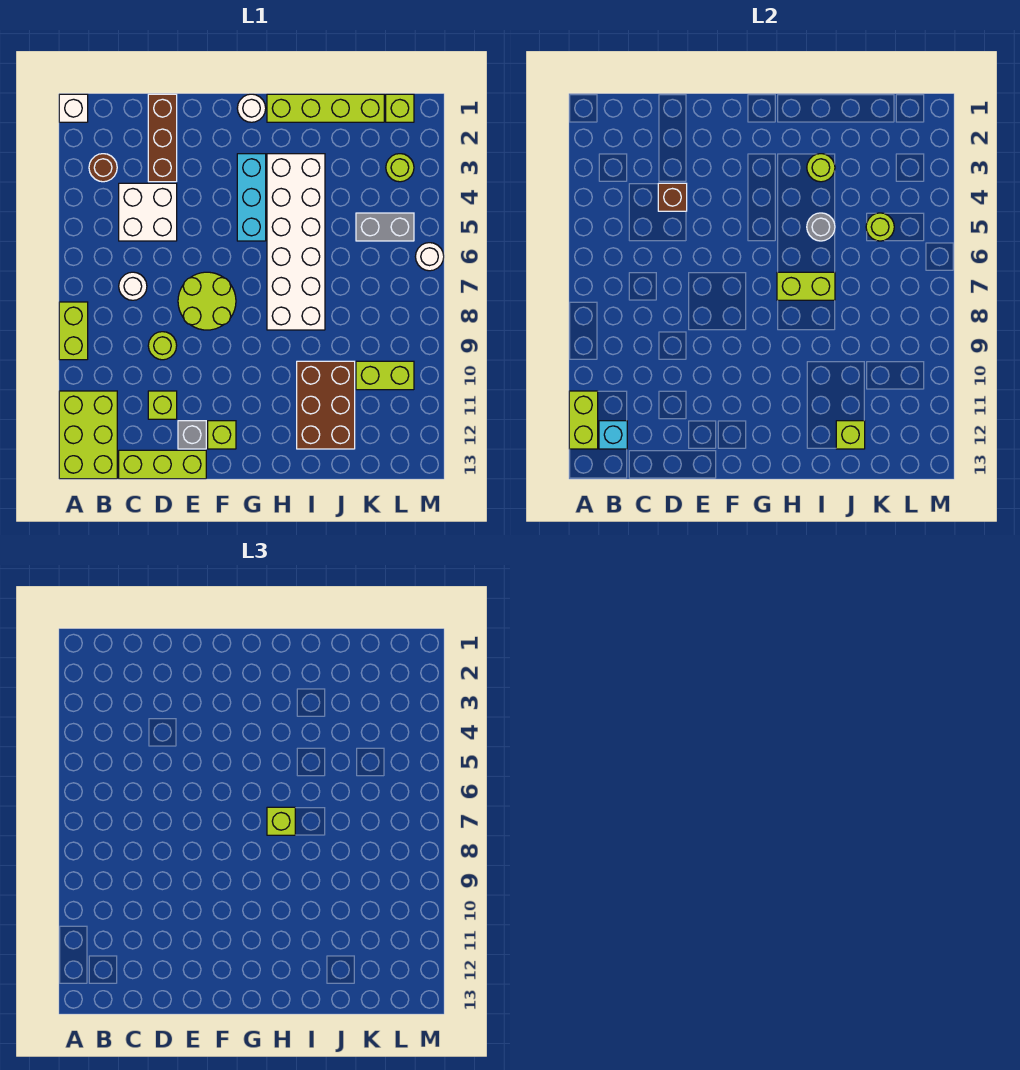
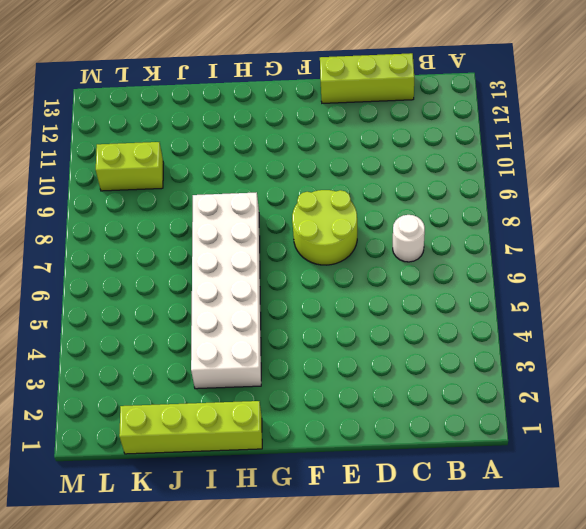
none -> white brick A1 level 1
none -> lime brick A8:A9 level 1
none -> lime brick A11:B13 level 1
none -> brown round brick B3 level 1

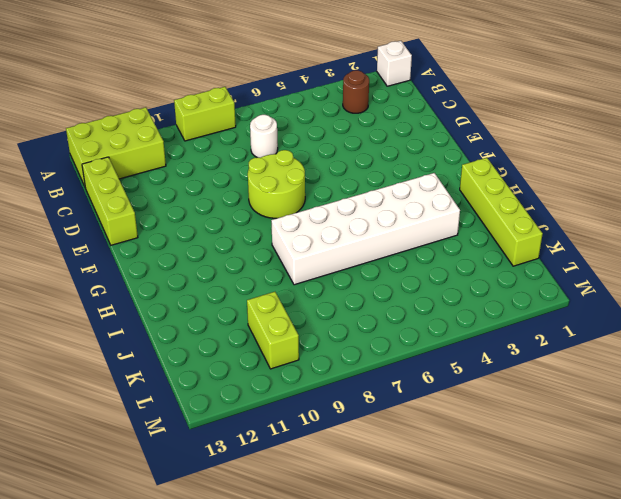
none -> white brick C4:D5 level 1
none -> brown brick D1:D3 level 1
none -> lime round brick D9 level 1
none -> lime brick D11 level 1

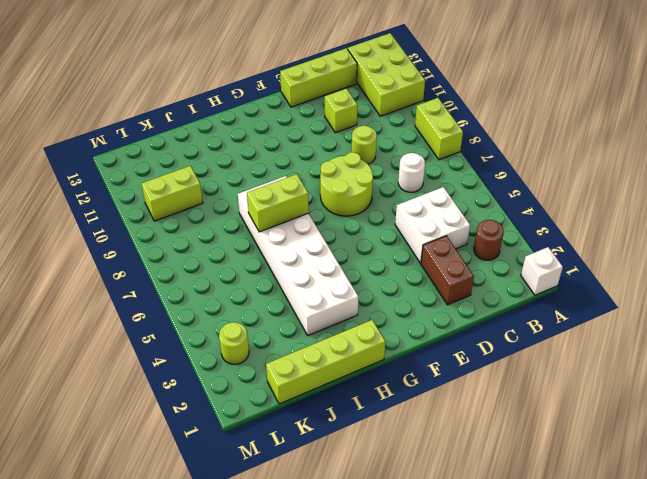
brown brick D2:D3 level 1 -> brown brick D1:D3 level 1
none -> grey brick E12 level 1
none -> lime brick F12 level 1
none -> white round brick G1 level 1
none -> cyan brick G3:G5 level 1

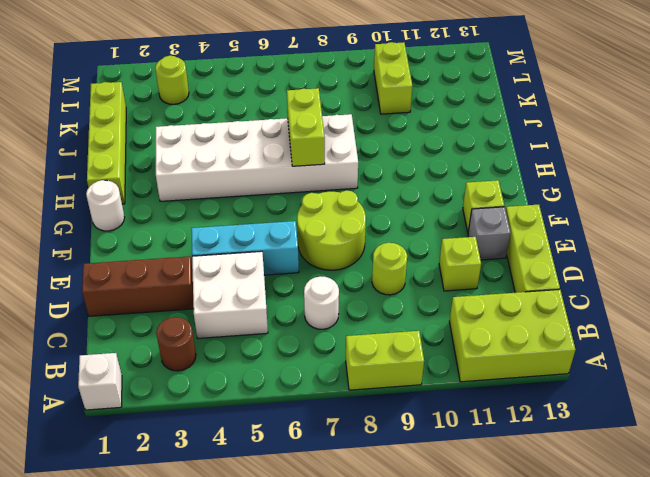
cyan brick E4:E6 level 1 -> cyan brick G3:G5 level 1
none -> brown brick I10:J12 level 1
none -> grey brick K5:L5 level 1
none -> lime brick L1 level 1
none -> white round brick M6 level 1

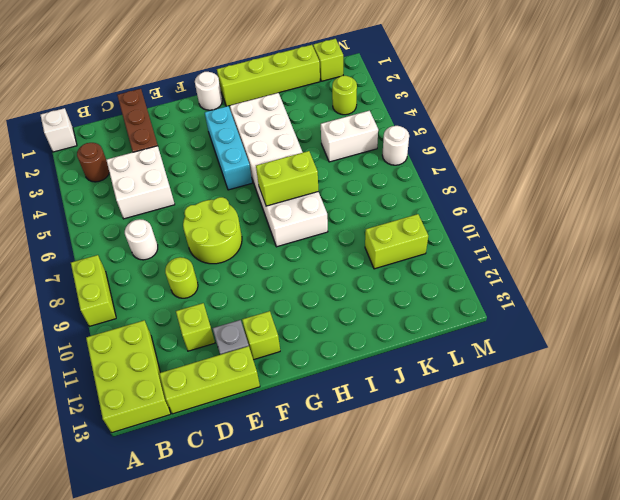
white brick K5:L5 level 1 -> grey brick K5:L5 level 1
none -> brown brick I10:J12 level 1
none -> lime brick A11:A12 level 2
none -> cyan brick B12 level 2
none -> brown brick D4 level 2

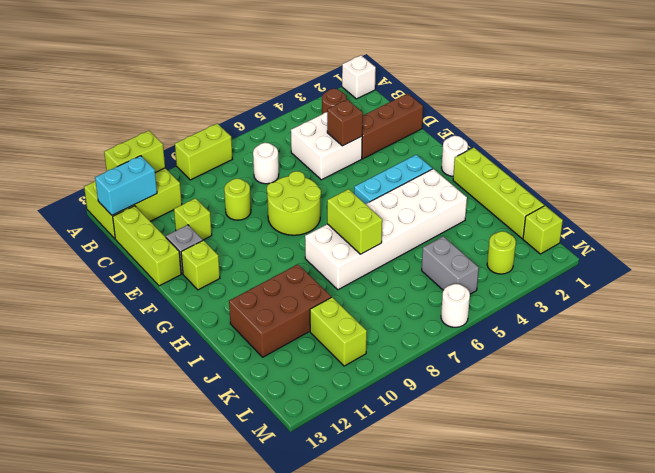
cyan brick B12:B13 level 2 -> cyan brick B12 level 2
none -> lime round brick I3 level 2
none -> grey round brick I5 level 2
none -> lime brick J12 level 2
none -> lime round brick K5 level 2

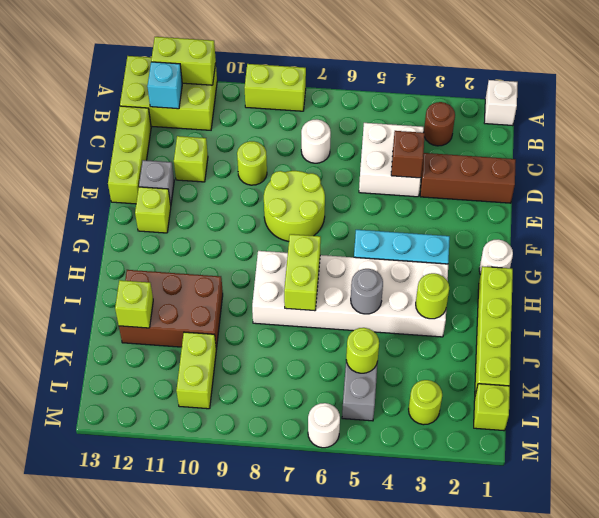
none -> lime brick H7 level 3

